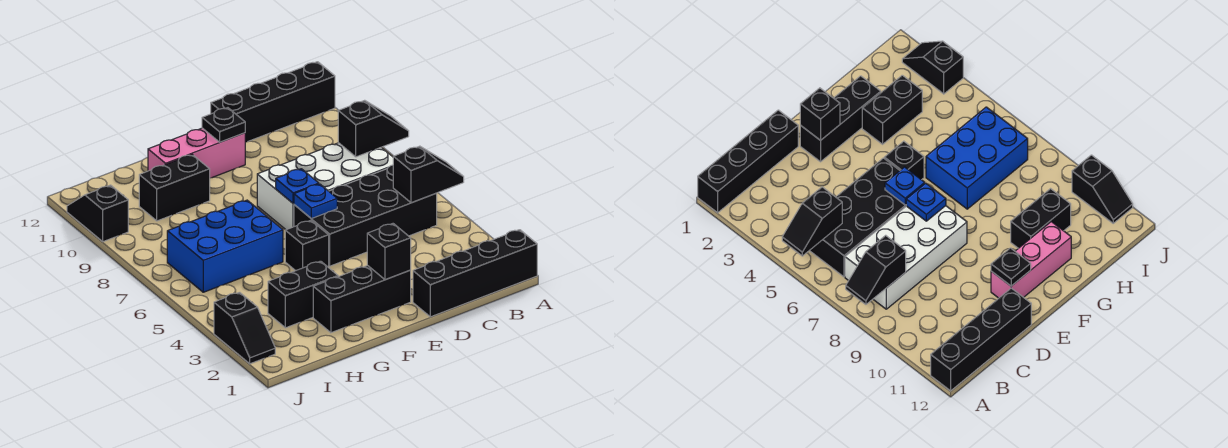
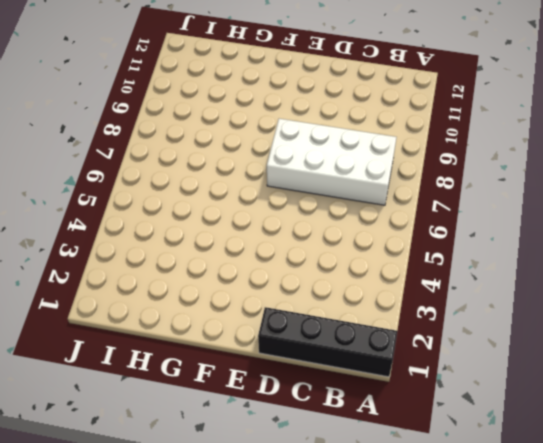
none -> black brick A12:D12 level 1
none -> black brick B5:E6 level 1
none -> black brick E2:G2 level 1

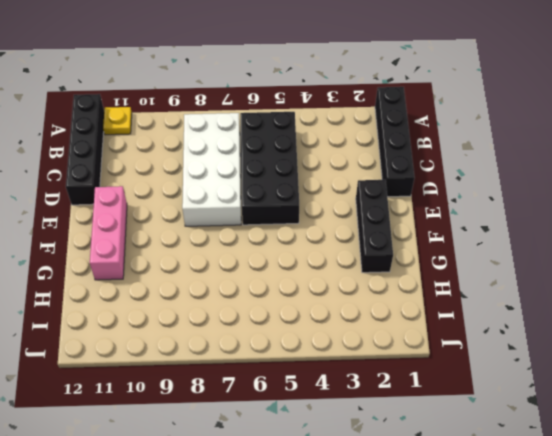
yellow plate A11 level 1 -> none
none -> black brick F5 level 1
none -> black brick G3:H3 level 1
none -> blue brick G6:I7 level 1

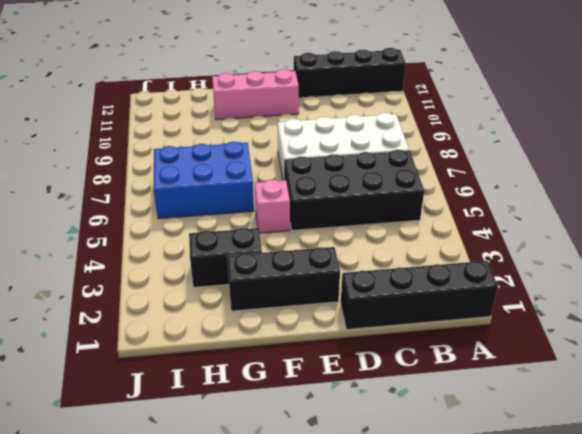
pink brick F5 level 1 -> black brick F5 level 1
none -> black brick G10:H10 level 1
none -> black slope J2:J3 level 1 top 3
none -> black slope J10:J11 level 1 top 10

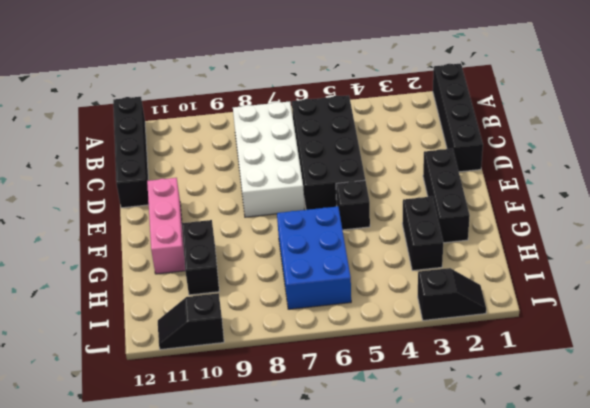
none -> black slope A5:B5 level 2 top B
none -> black slope A8:B8 level 2 top B
none -> black brick E2 level 2

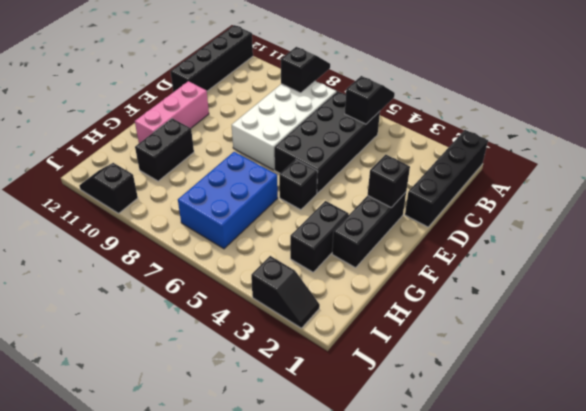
none -> blue plate E6 level 2
none -> blue plate E7 level 2
none -> black plate E11 level 2

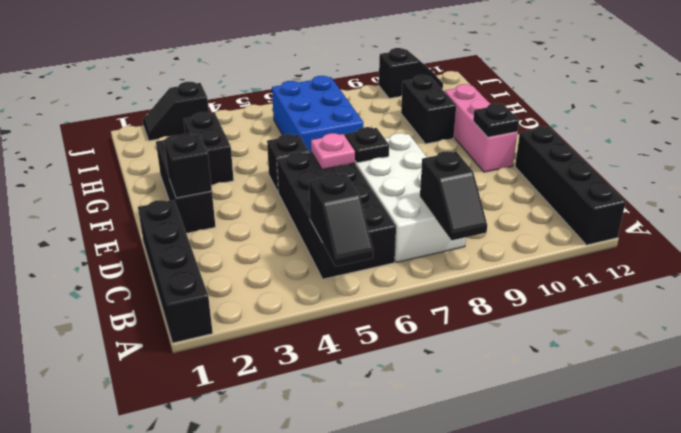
pink plate E6 level 2 -> blue plate E6 level 2
black plate E7 level 2 -> blue plate E7 level 2

